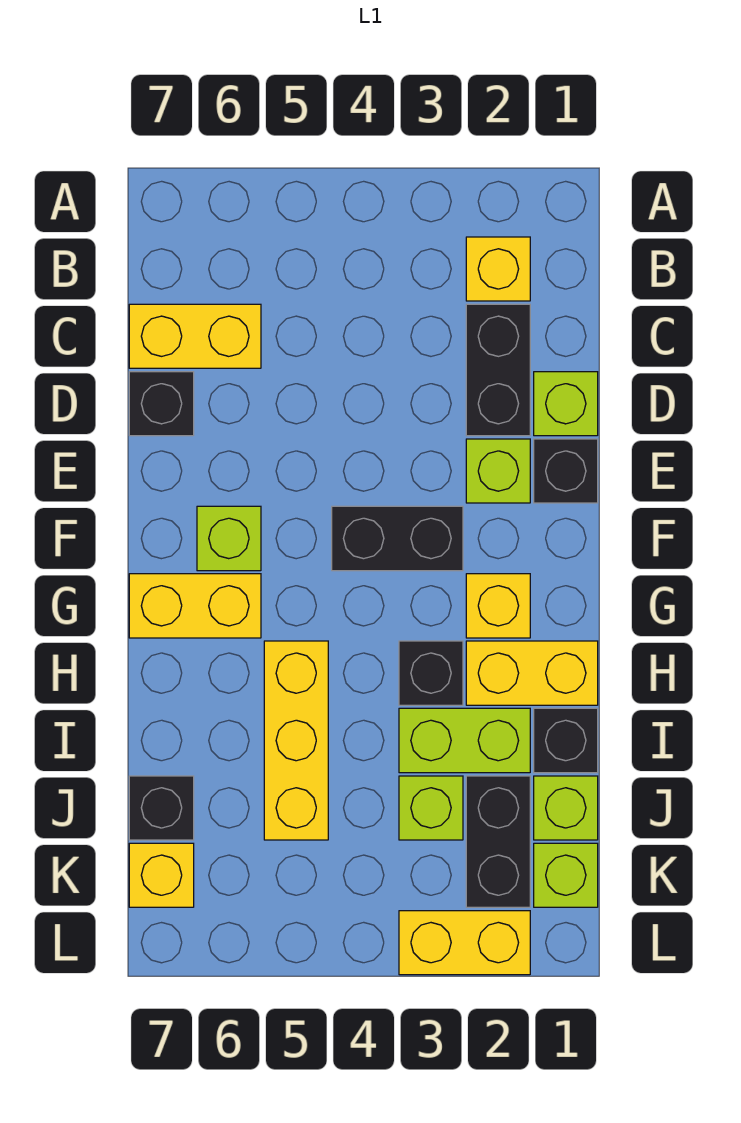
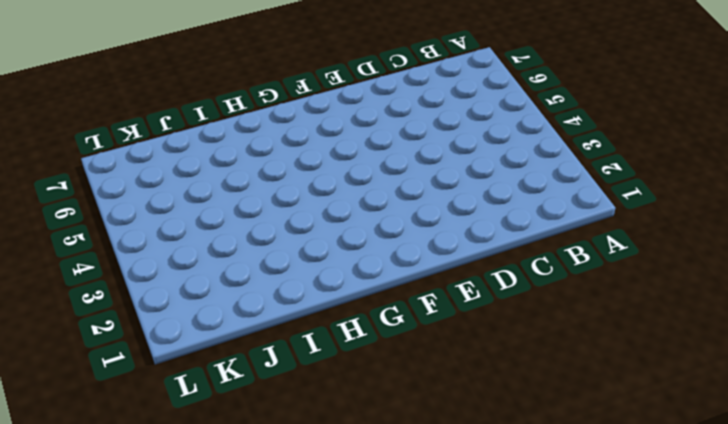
none -> yellow brick B2 level 1
none -> black brick C2:D2 level 1
none -> yellow brick C6:C7 level 1

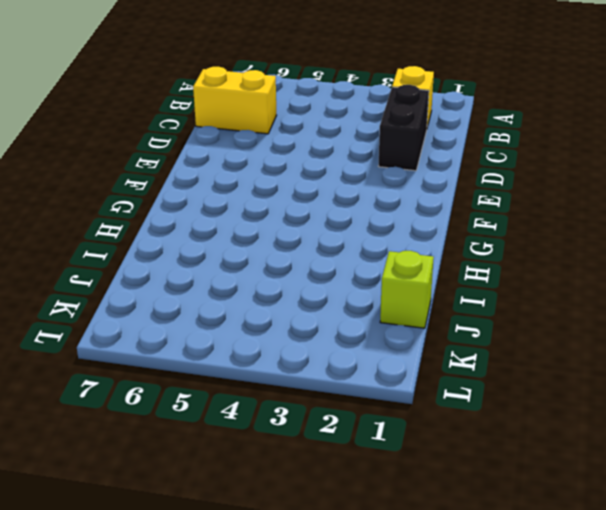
none -> lime brick D1 level 1
none -> black brick D7 level 1
none -> black brick E1 level 1

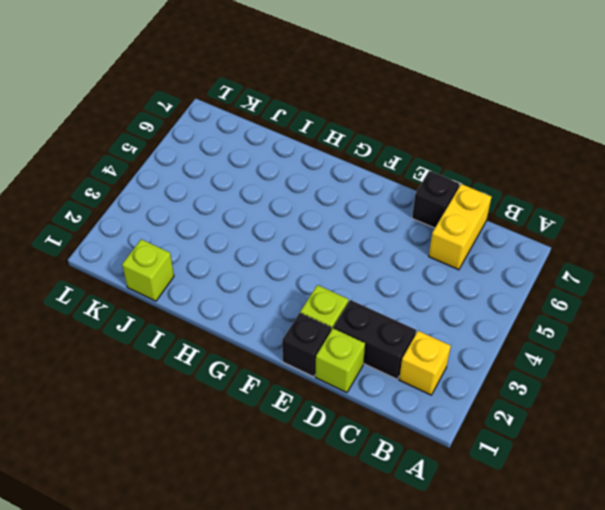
none -> black brick F3:F4 level 1
none -> lime brick F6 level 1
none -> yellow brick G2 level 1

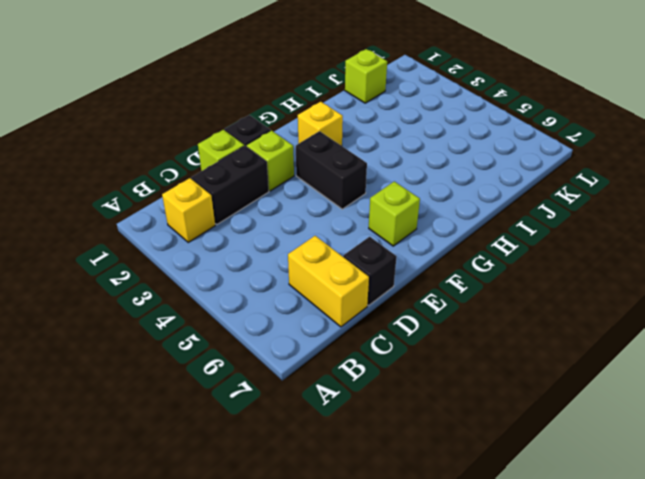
none -> yellow brick G6:G7 level 1
none -> yellow brick H1:H2 level 1
none -> black brick H3 level 1

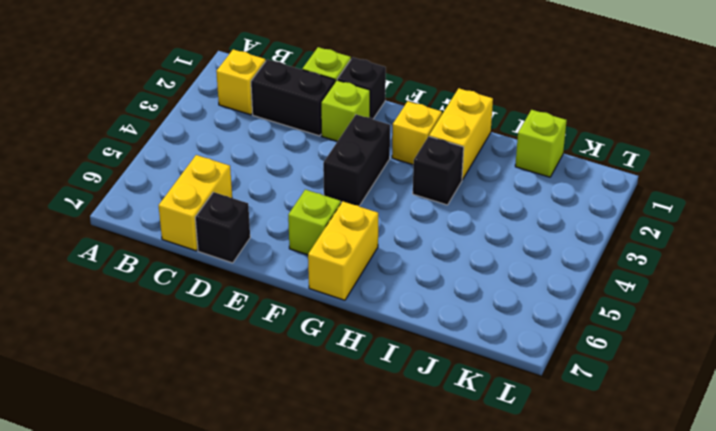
none -> yellow brick H5:J5 level 1
none -> black brick I1 level 1
none -> lime brick I2:I3 level 1

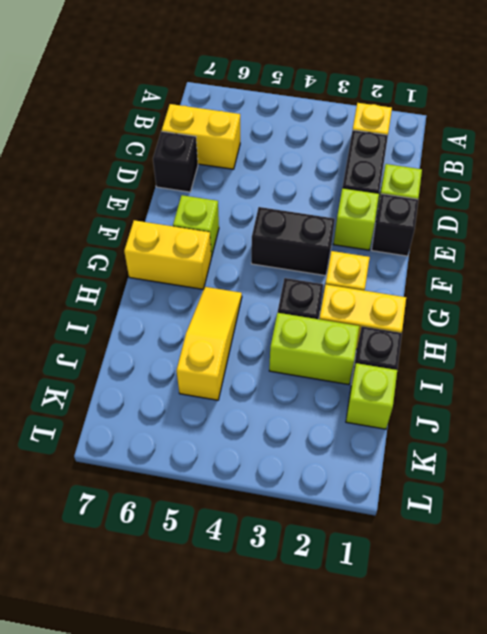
yellow slope H5:J5 level 1 top J -> yellow brick H5:J5 level 1
none -> black brick J2:K2 level 1
none -> lime brick J3 level 1
none -> black brick J7 level 1

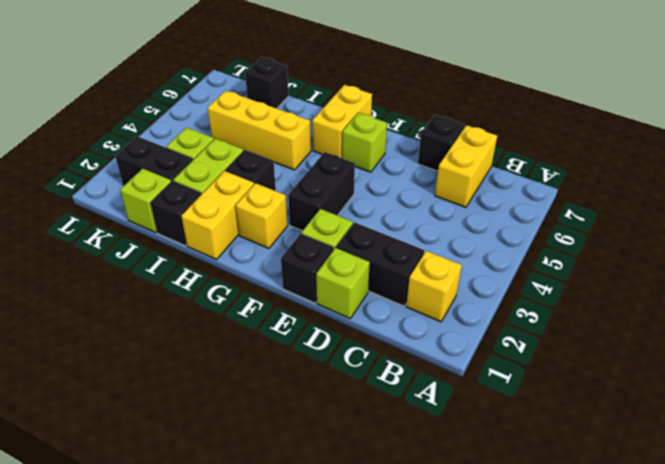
none -> lime brick K1 level 1
none -> yellow brick K7 level 1
none -> yellow brick L2:L3 level 1

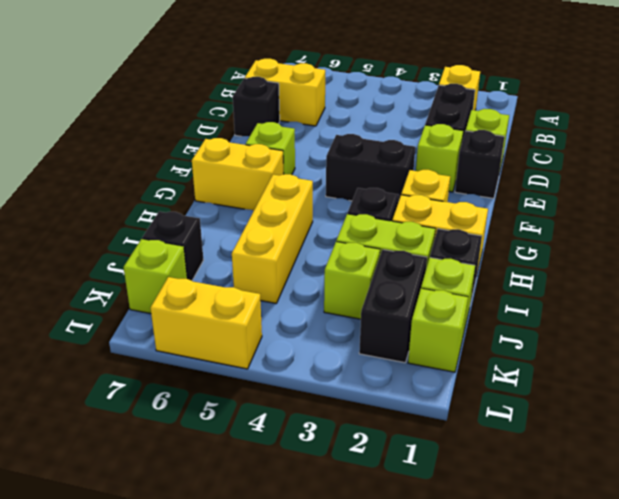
lime brick K7 level 1 -> yellow brick K7 level 1
yellow brick L5:L6 level 1 -> yellow brick L2:L3 level 1

